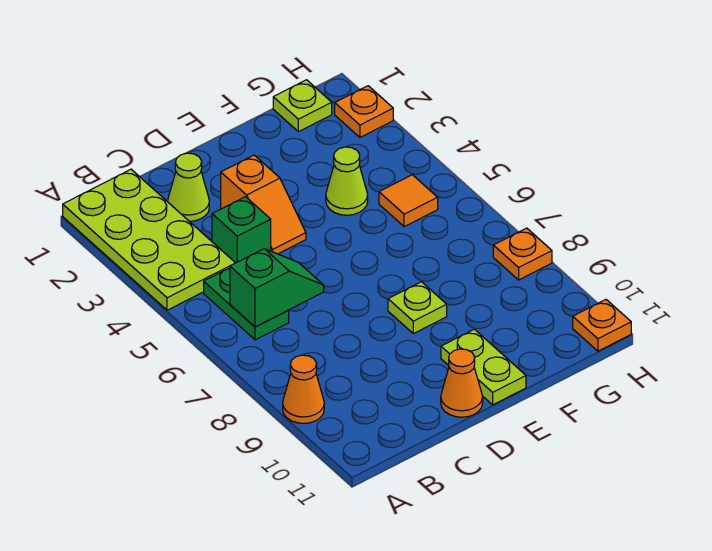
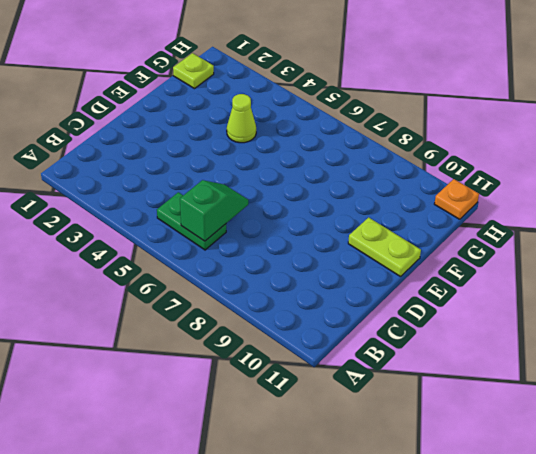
none -> lime plate A1:B4 level 1
none -> orange cone A9 level 1
none -> lime cone C2 level 1

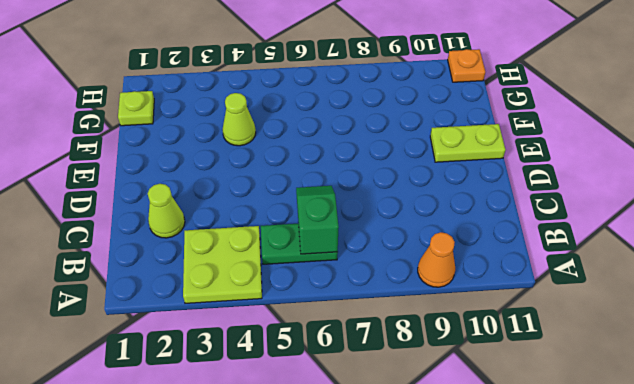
lime plate A3:B4 level 1 -> lime plate A1:B4 level 1
none -> green brick C4 level 1
none -> orange slope D3:D4 level 1 top 3
none -> orange cone D11 level 1

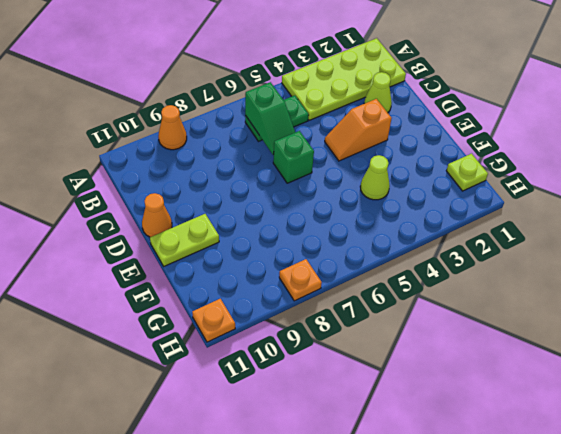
green brick D6 level 1 -> green brick C4 level 1
none -> lime plate E8 level 1
none -> orange tile G5 level 1
none -> orange plate H2 level 1

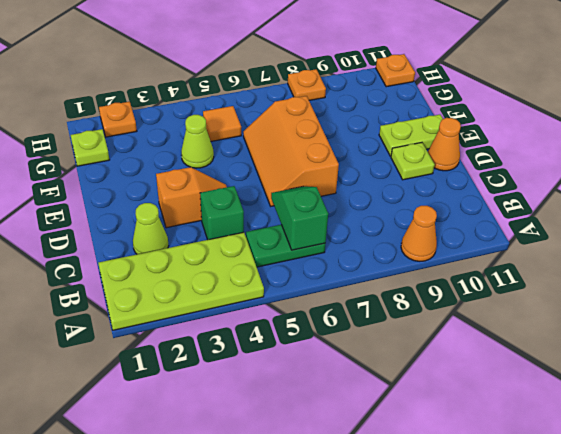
orange slope D6:F7 level 1 top 7 -> none
lime plate D10 level 1 -> lime plate E8 level 1

